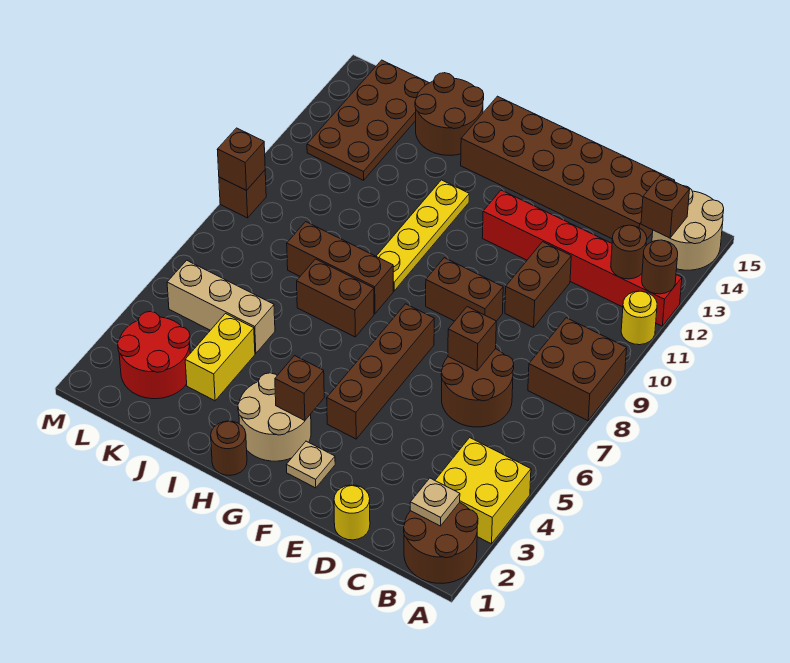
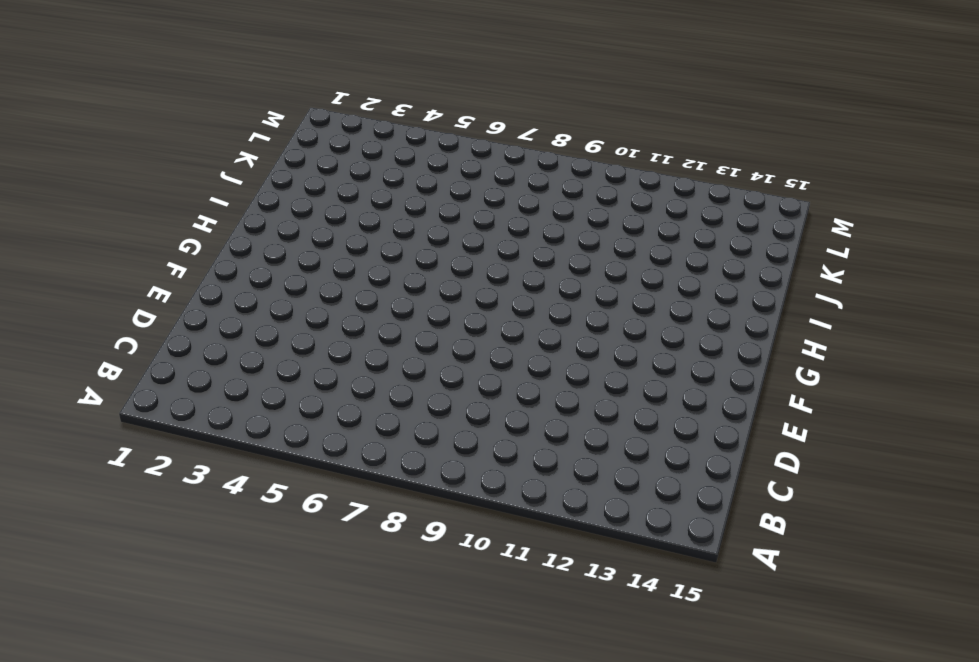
none -> brown round brick A1:B2 level 1
none -> yellow brick A3:B4 level 1
none -> brown brick A8:B9 level 1
none -> yellow round brick A11 level 1

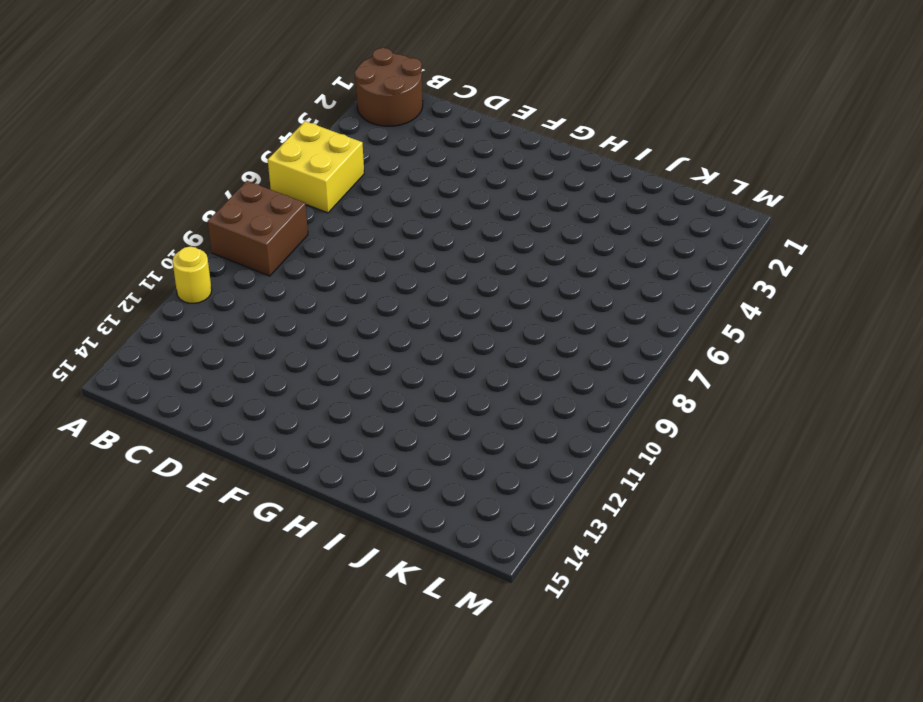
yellow brick A5:B6 level 1 -> yellow brick A3:B4 level 1
none -> red brick A12:F12 level 1
none -> tan round brick A14:B15 level 1
none -> brown round brick C6:D7 level 1
none -> brown brick C14:H15 level 1

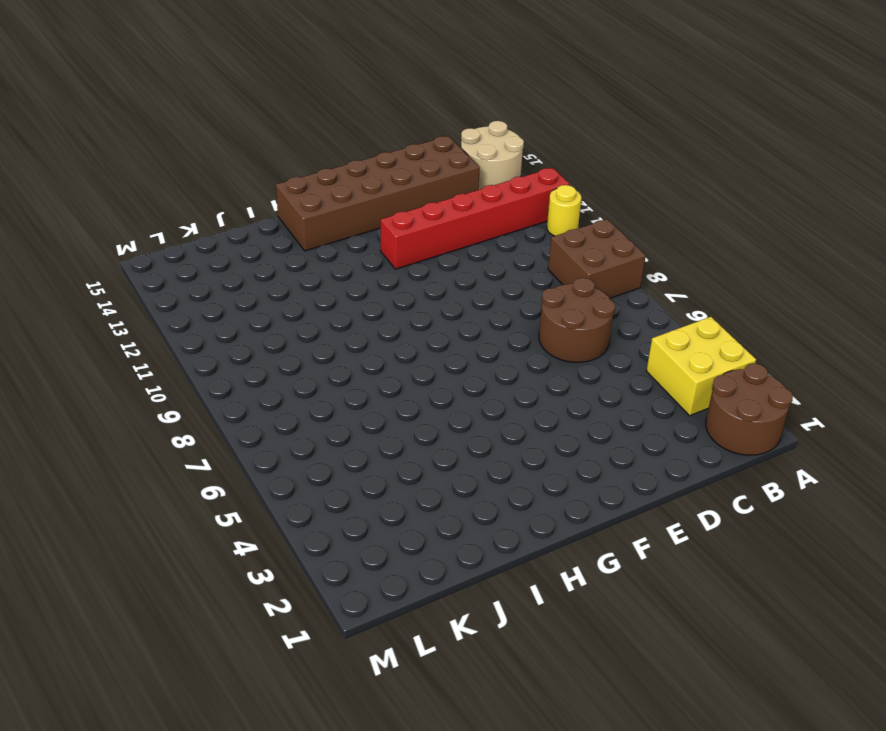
none -> yellow round brick D1 level 1
none -> brown brick D10:D11 level 1
none -> brown brick E9:F9 level 1
none -> tan plate F2 level 1

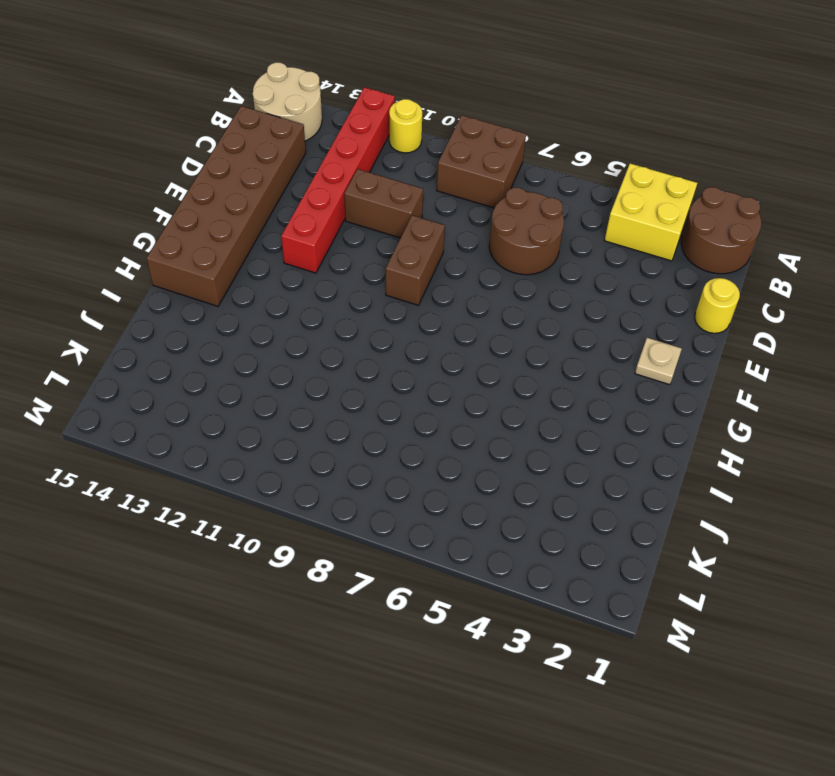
none -> brown brick F4:F7 level 1
none -> tan round brick G2:H3 level 1
none -> brown round brick H1 level 1
none -> brown brick H7:I7 level 1

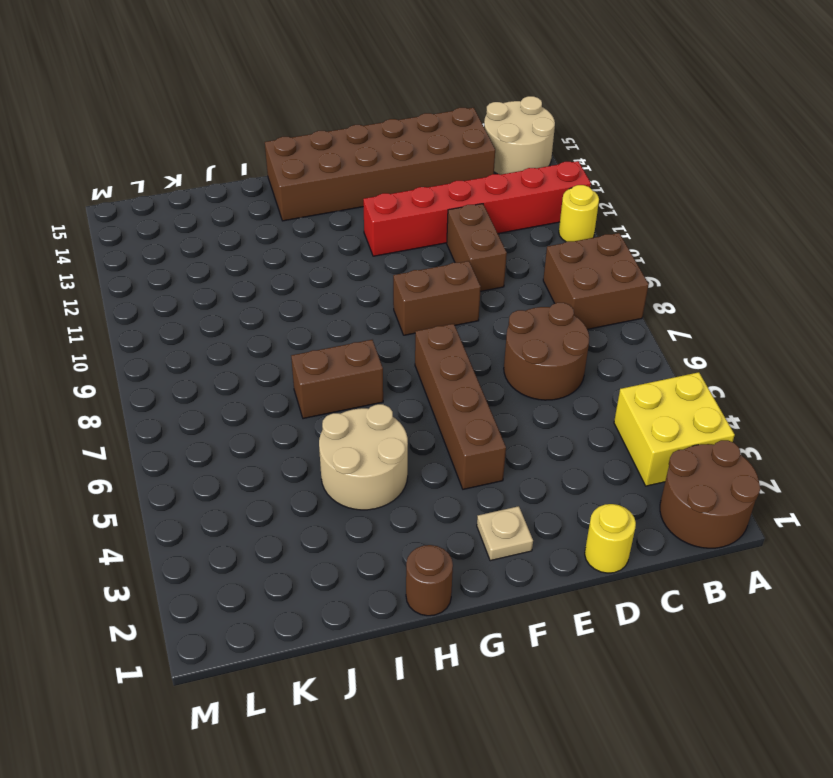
tan round brick H4:I5 level 1 -> tan round brick G2:H3 level 1
none -> brown brick H8:J8 level 1
none -> yellow plate H9:H12 level 1
none -> brown round brick I14:J15 level 1
none -> yellow brick J3:J4 level 1

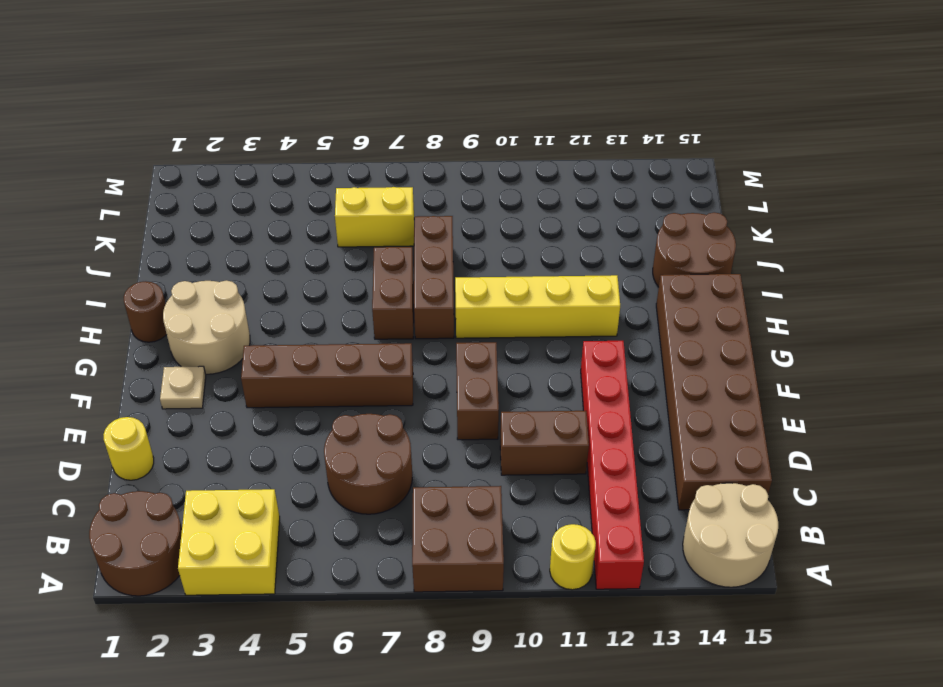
yellow brick H9:H12 level 1 -> yellow plate H9:H12 level 1
yellow brick K6:K7 level 1 -> yellow brick J3:J4 level 1
none -> tan brick J5:L5 level 1
none -> red round brick K2:L3 level 1
none -> brown plate K12:L15 level 1
none -> brown brick M9 level 1

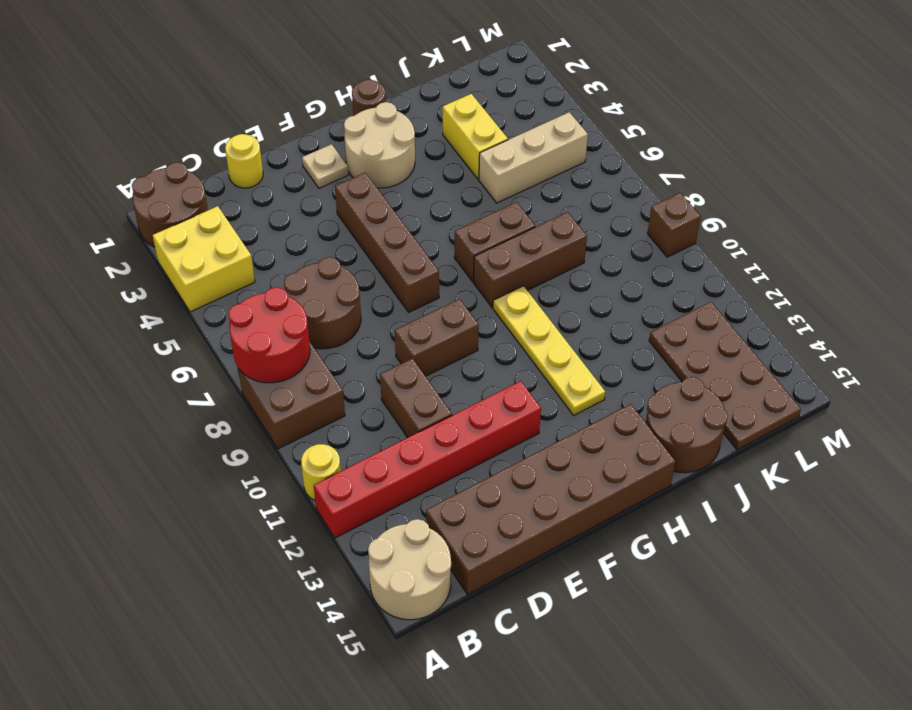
red round brick A7:B8 level 2 -> red round brick K2:L3 level 1
none -> brown round brick A12 level 2
none -> tan plate B2 level 2
none -> brown round brick B12 level 2
none -> brown brick B14 level 2

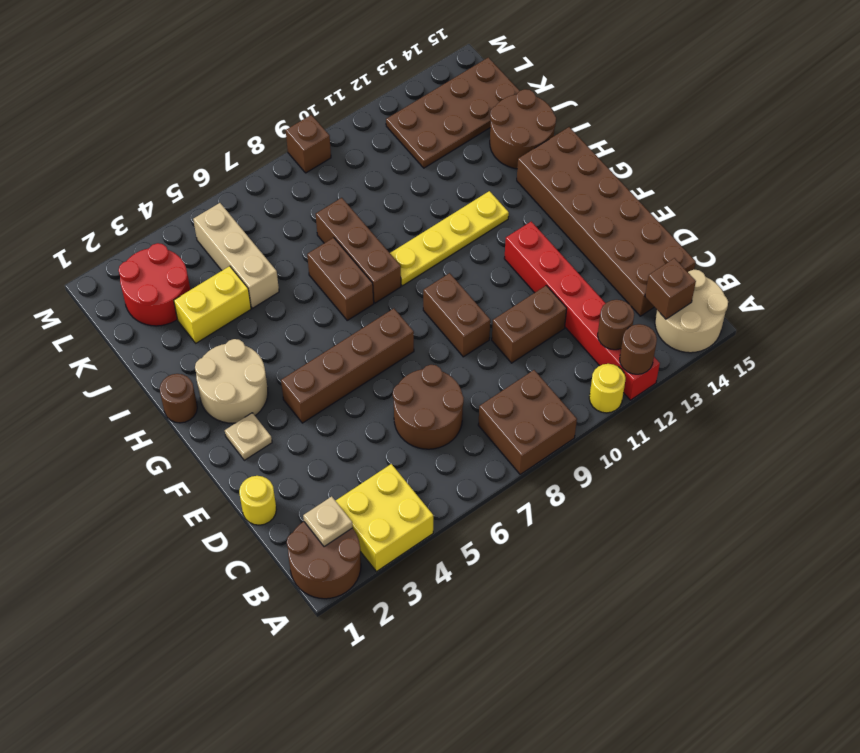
none -> brown brick D7 level 2
none -> brown brick G3 level 2
none -> brown brick M9 level 2

